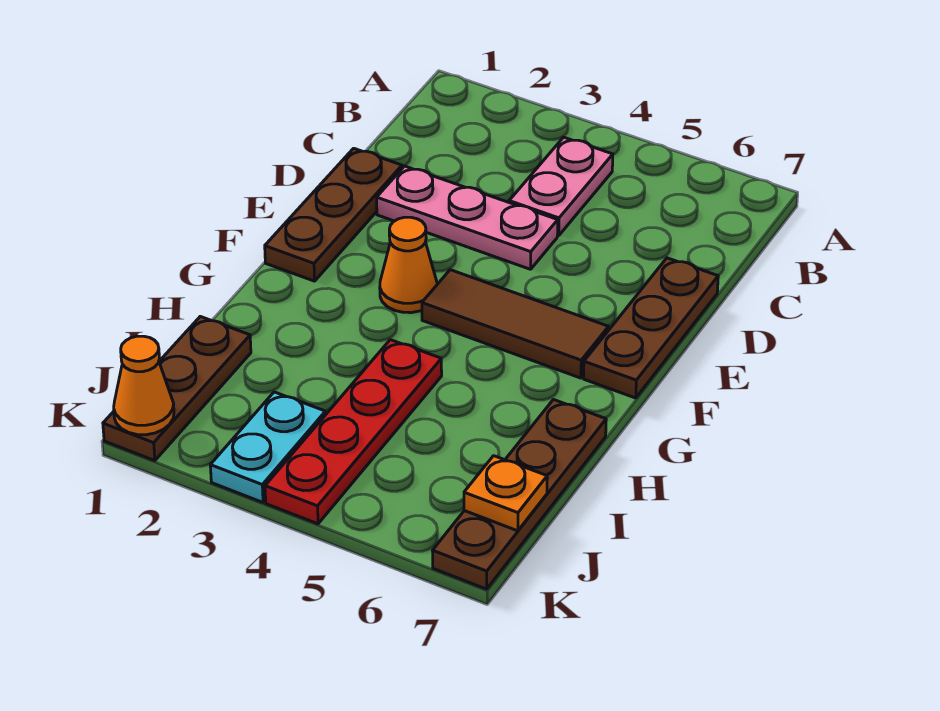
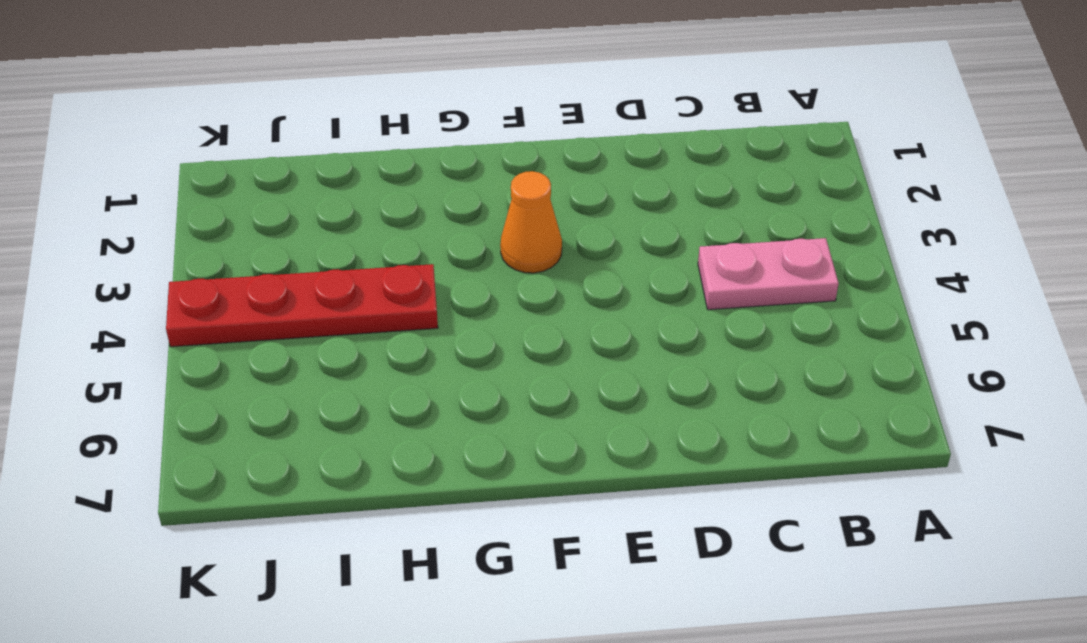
none -> brown plate D1:F1 level 1
none -> pink plate D2:D4 level 1
none -> brown plate D7:F7 level 1

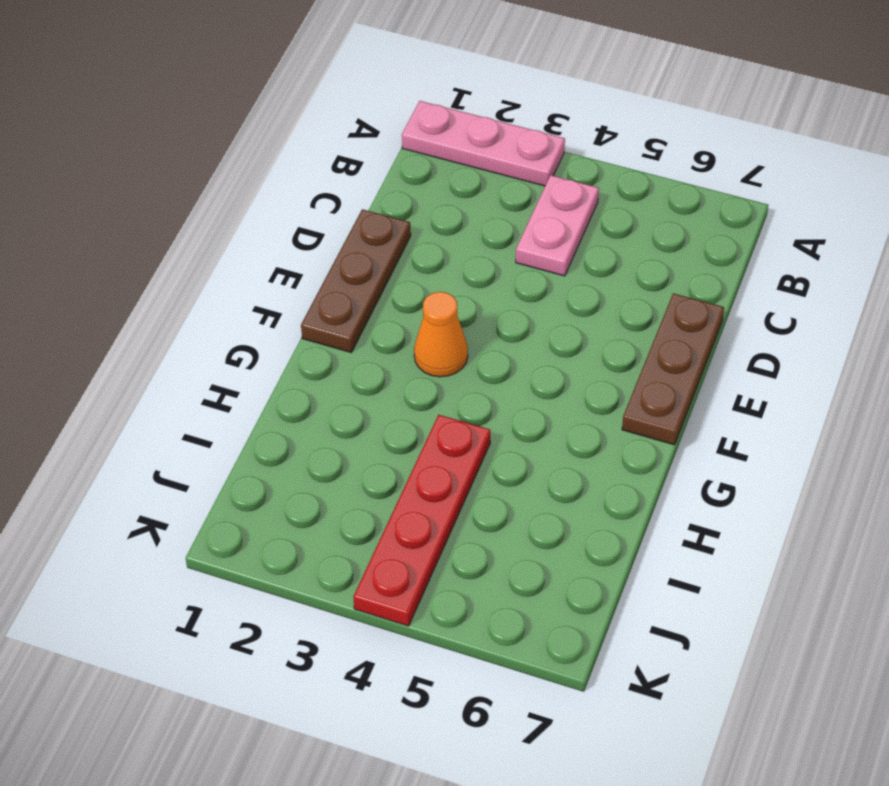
pink plate A1:A3 level 1 -> pink plate D2:D4 level 1
none -> brown tile F4:F6 level 1
none -> brown plate H7:K7 level 1
none -> brown plate I1:K1 level 1

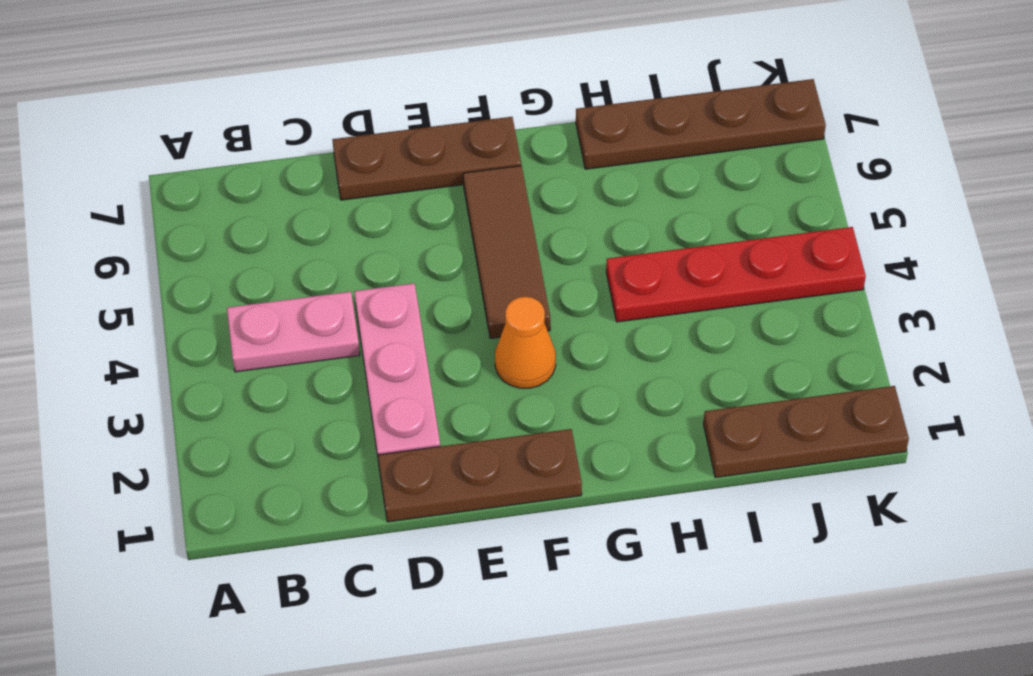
none -> cyan plate J3:K3 level 1
none -> orange plate J7 level 2
none -> orange cone K1 level 2

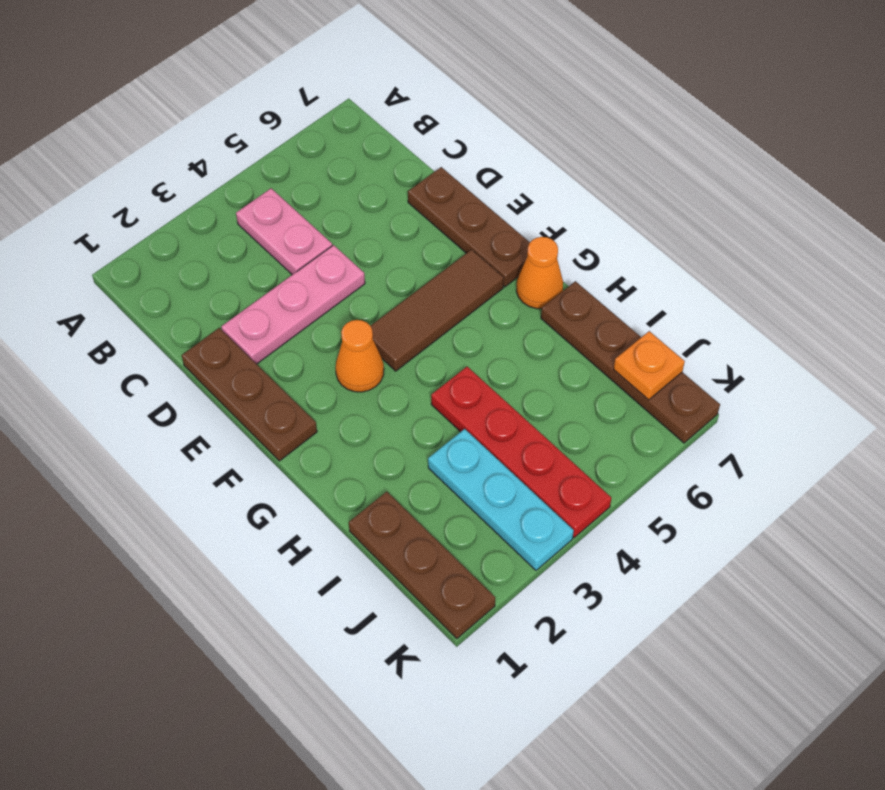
orange cone G7 level 1 -> orange cone K1 level 2
cyan plate I3:K3 level 1 -> cyan plate J3:K3 level 1

